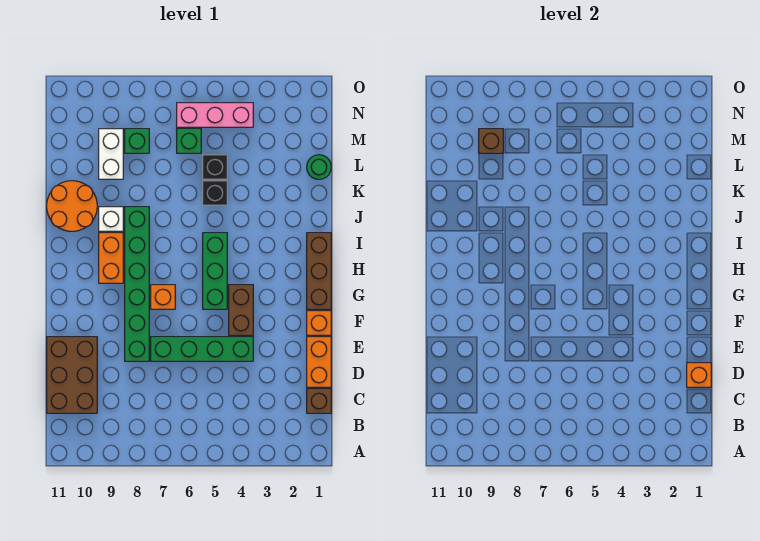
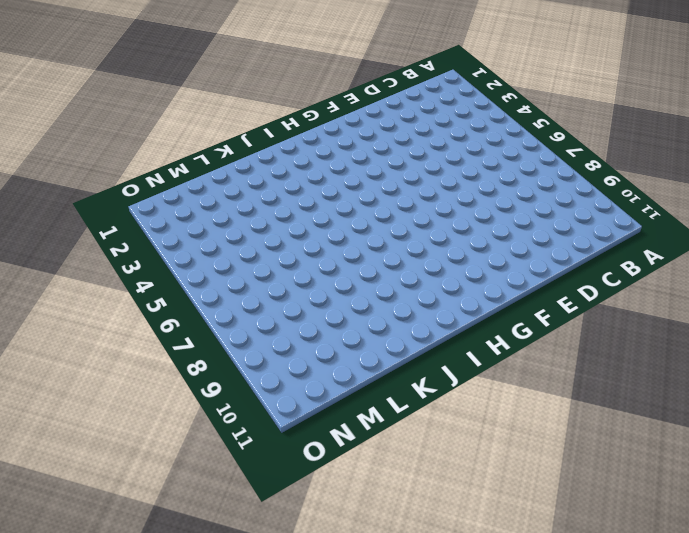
none -> brown brick C1 level 1
none -> brown brick C10:E11 level 1
none -> orange brick D1:E1 level 1

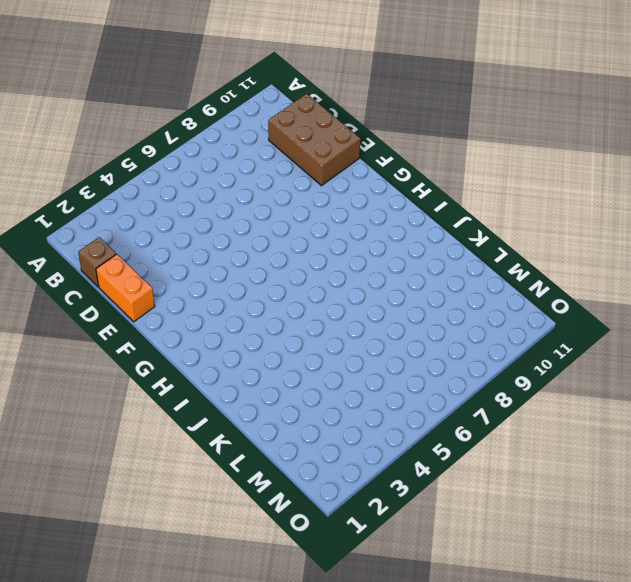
none -> green brick E4:E7 level 1
none -> green brick E8:J8 level 1
none -> orange brick F1 level 1

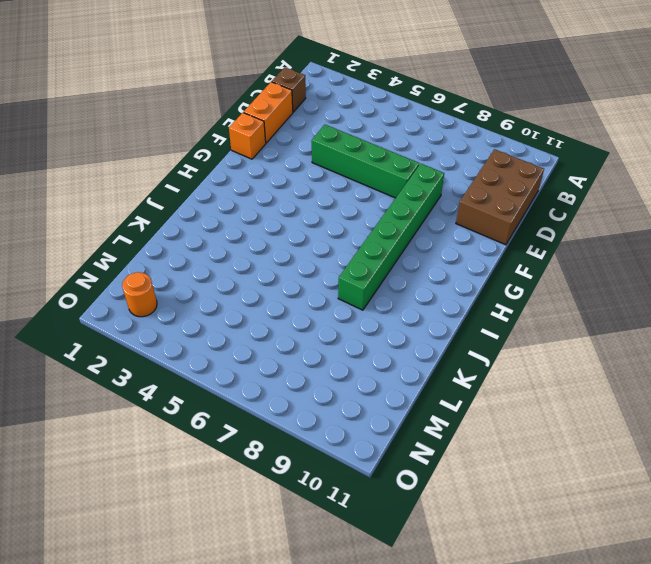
orange round brick N2 level 1 -> none
none -> brown brick F4:G4 level 1
none -> brown brick G1:I1 level 1
none -> green brick G5:I5 level 1

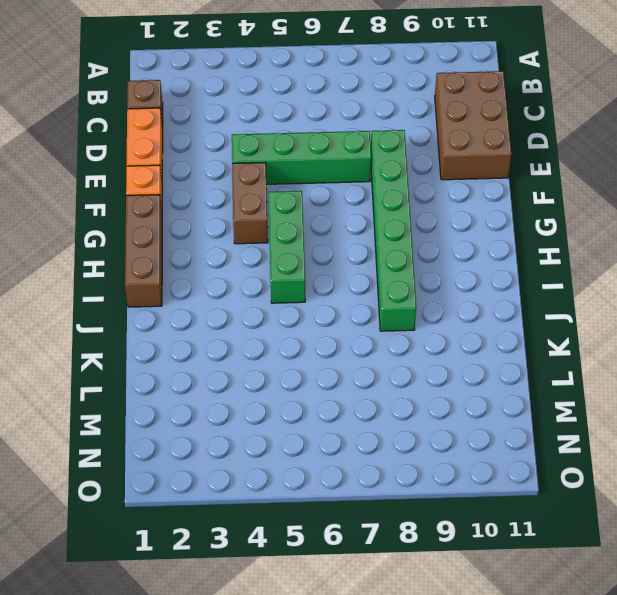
none -> orange brick G7 level 1
none -> orange brick H9:I9 level 1
none -> white brick J9 level 1

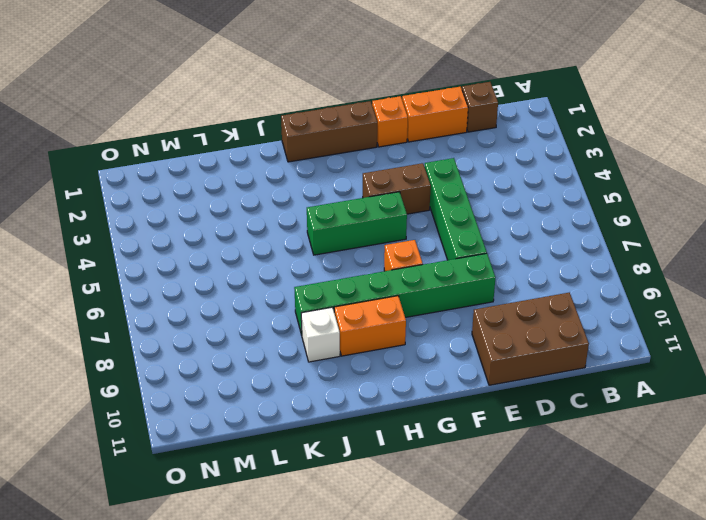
none -> orange round brick J10:K11 level 1
none -> black brick K5 level 1
none -> green round brick L1 level 1

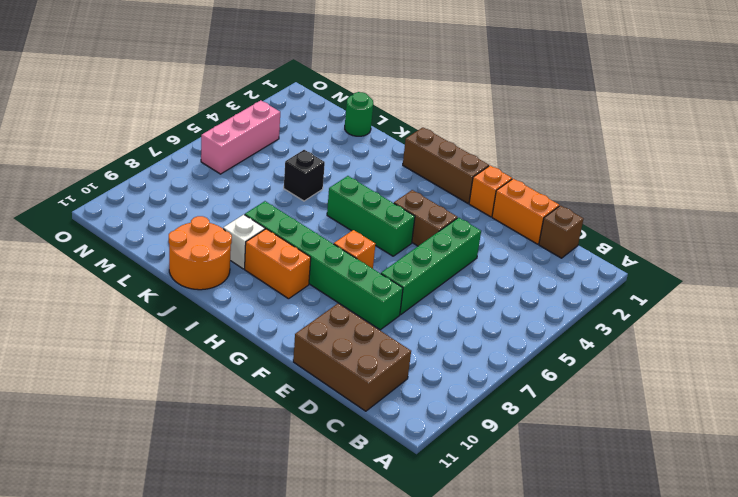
none -> black brick L5 level 1
none -> white brick L9:M9 level 1
none -> green brick M6 level 1

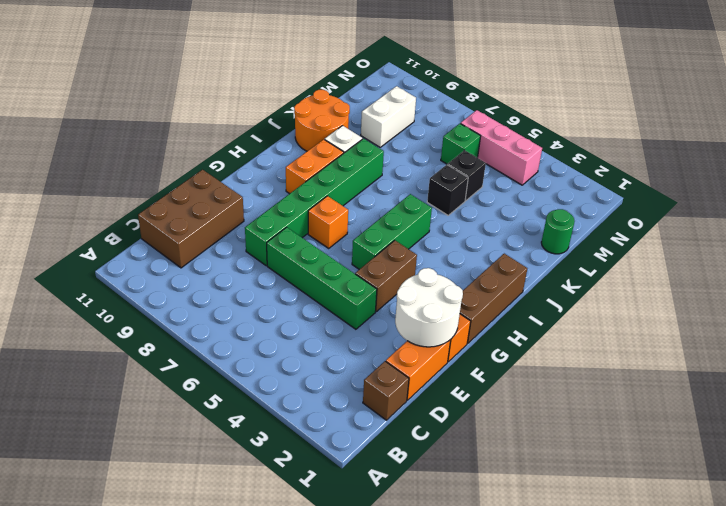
white round brick E1:F2 level 2 -> none
none -> green brick M8 level 1
none -> orange brick D1 level 2
none -> brown brick M9 level 2

